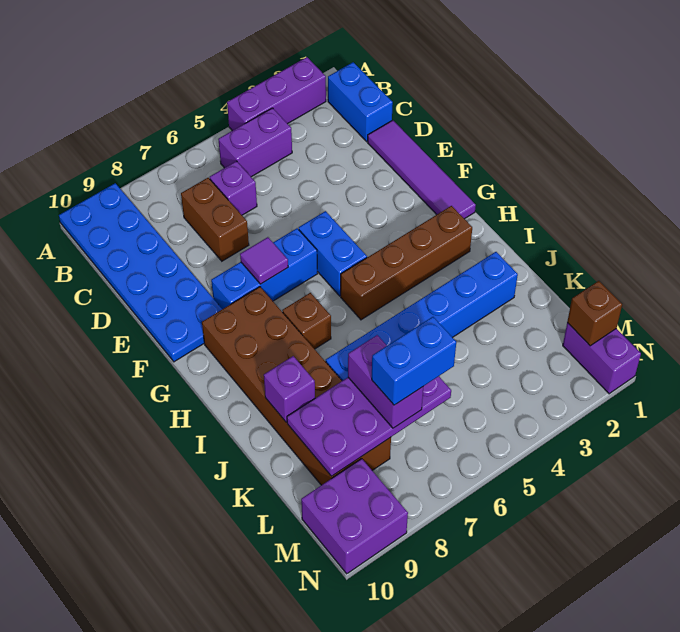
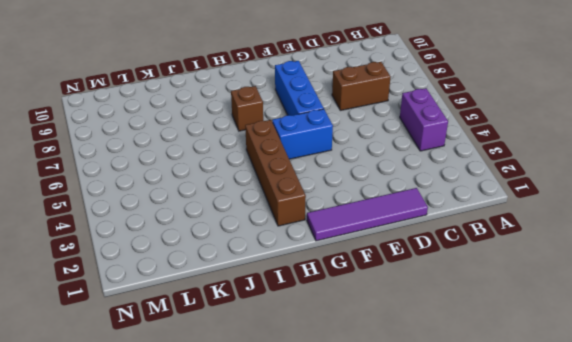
none -> purple brick A2:A4 level 1
none -> blue plate A9:F10 level 1
none -> blue brick B1:C1 level 1

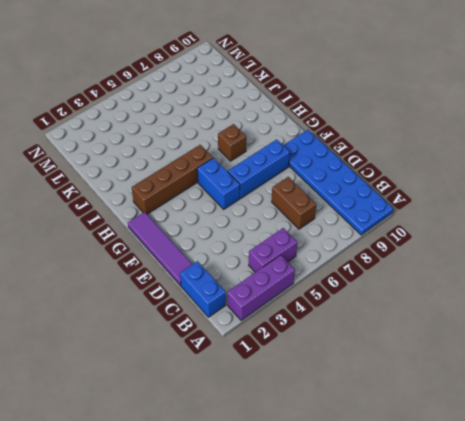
none -> purple brick C6 level 1
none -> brown brick G8:L9 level 1
none -> blue brick J2:J7 level 1

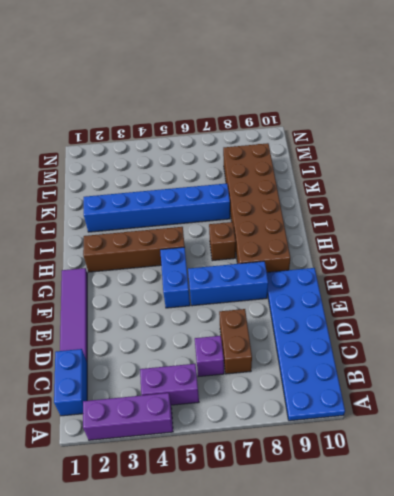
none -> purple brick M1:N1 level 1
none -> purple brick M9:N10 level 1
none -> purple tile F7 level 2

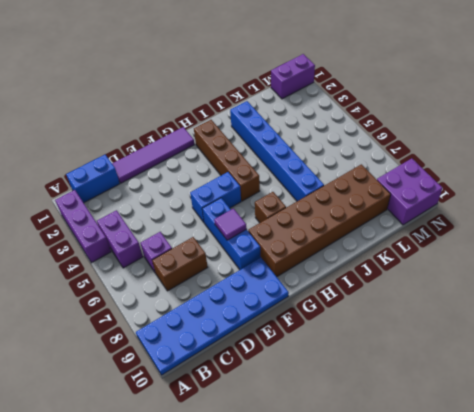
none -> purple brick J9 level 2
none -> purple plate K6:L9 level 2
none -> brown brick M1 level 2

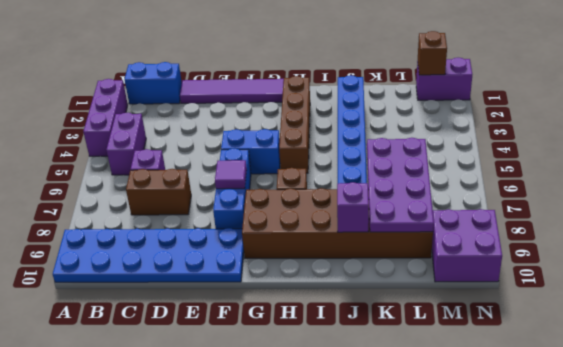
none -> purple brick K7:L7 level 3
none -> blue brick L6:L7 level 4

